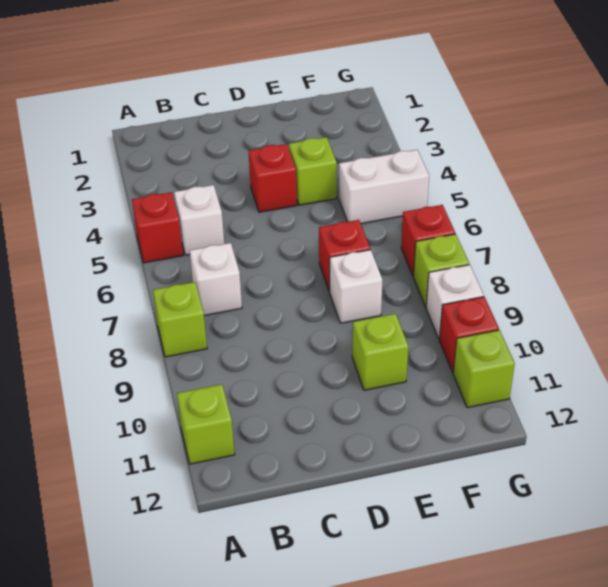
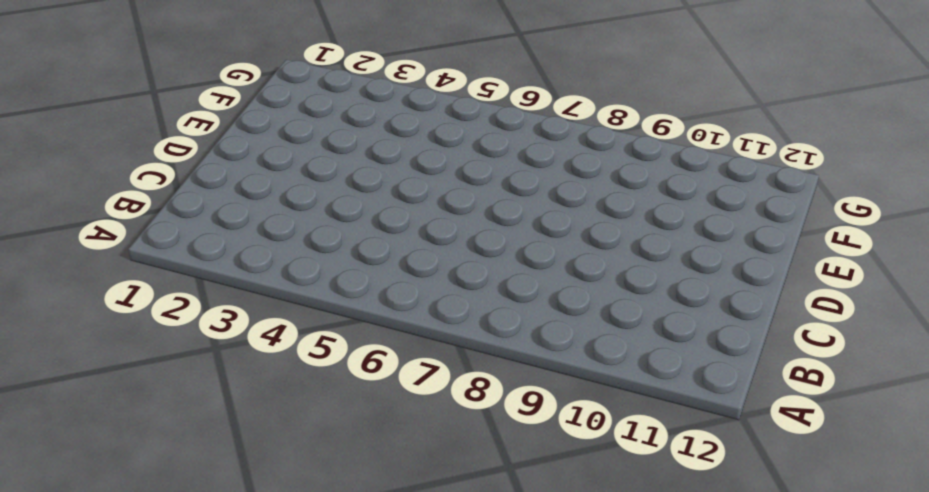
none -> red brick A5 level 1
none -> lime brick A8 level 1
none -> lime brick A11 level 1

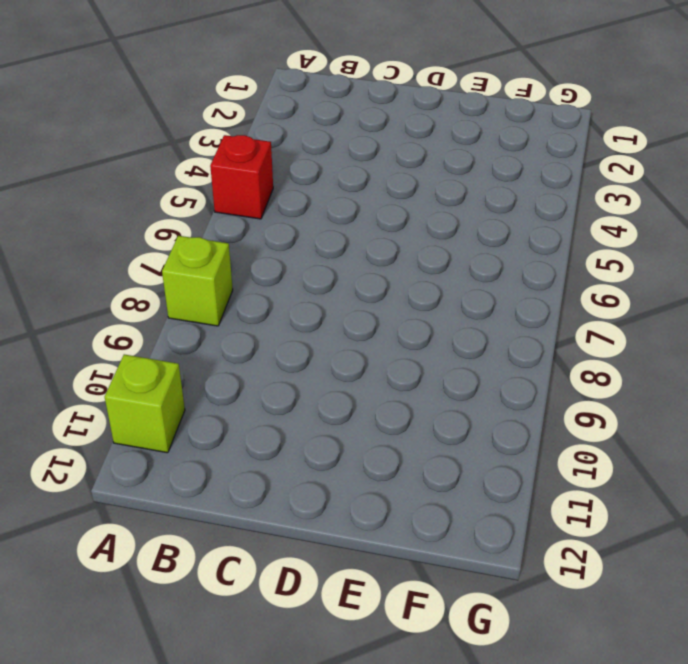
none -> white brick B5 level 1
none -> white brick B7 level 1
none -> red brick D4 level 1

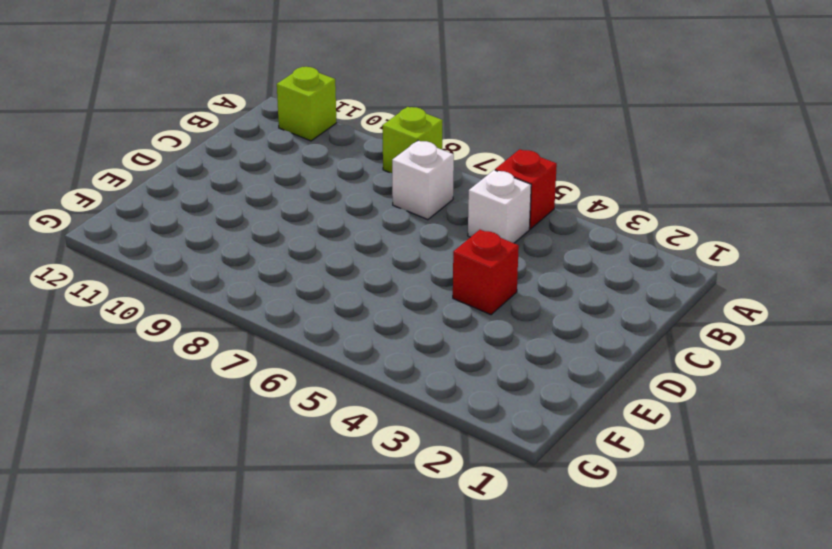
none -> lime brick E4 level 1
none -> red brick E7 level 1
none -> white brick E8 level 1

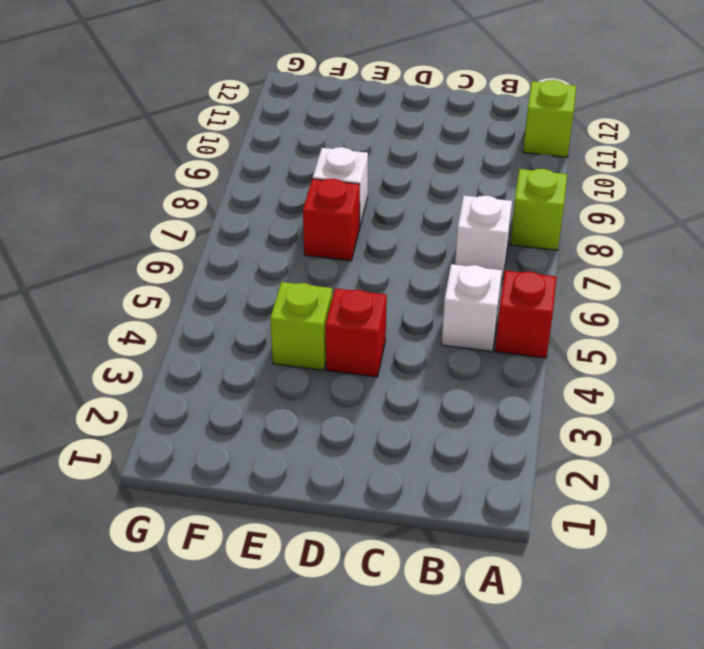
none -> lime brick E10 level 1
none -> white brick F5:G5 level 1
none -> red brick G7 level 1

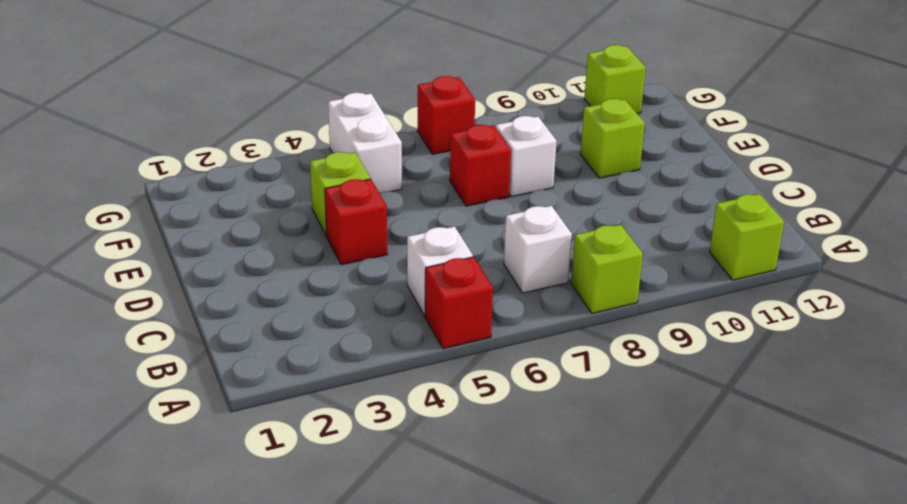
none -> lime brick G8 level 1
none -> white brick G9 level 1
none -> red brick G10 level 1

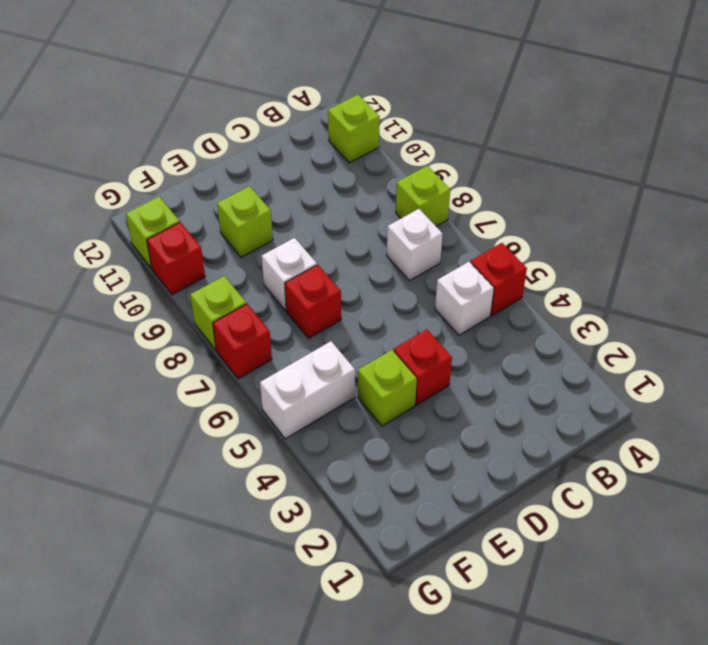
none -> white brick G9 level 1

